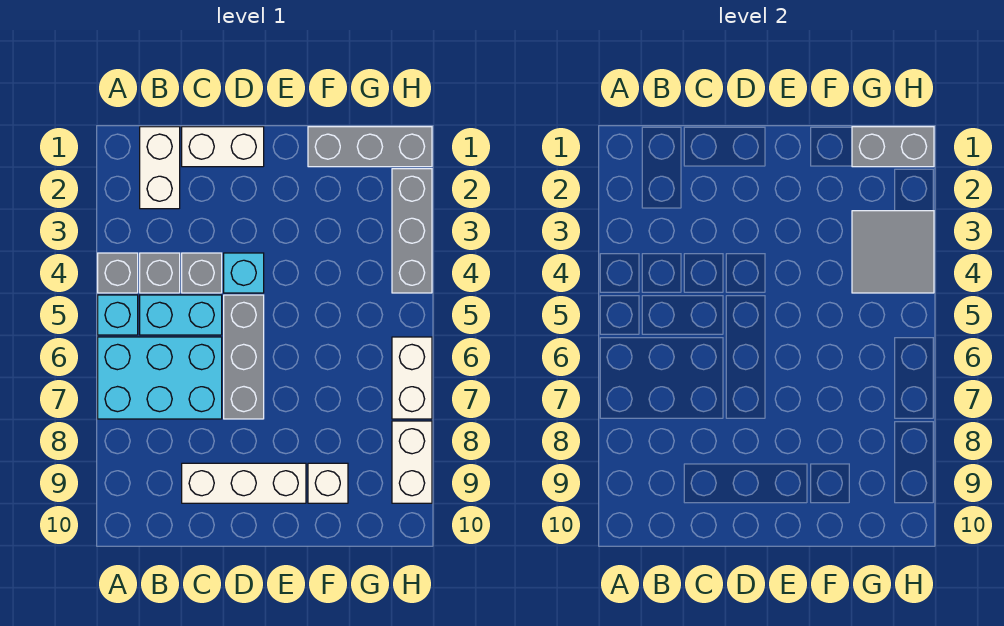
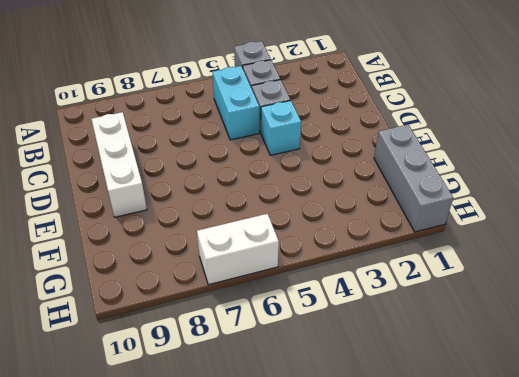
none -> cyan brick A5 level 1
none -> cyan brick A6:C7 level 1
none -> white brick B1:B2 level 1

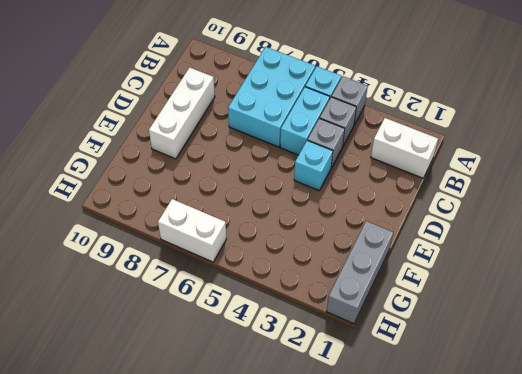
none -> white brick C1:D1 level 1
none -> grey brick D5:D7 level 1
none -> white brick F9 level 1

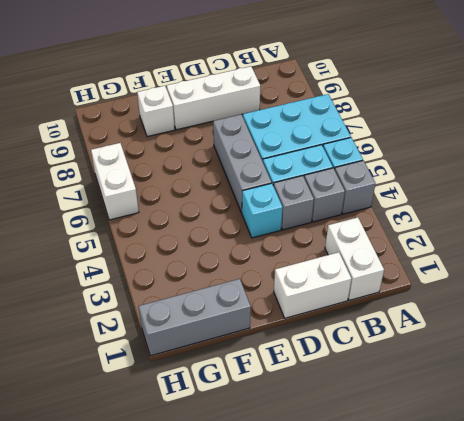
none -> grey brick H2:H4 level 1
none -> white brick H8:H9 level 1
none -> grey brick G1:H1 level 2

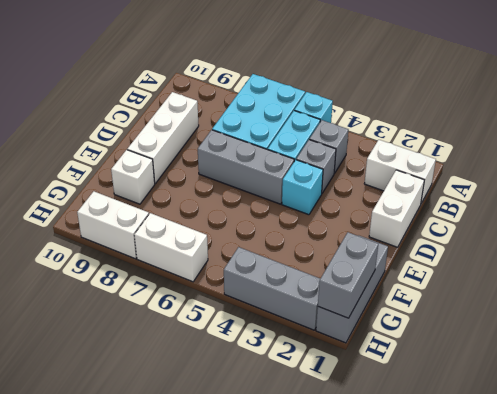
none -> grey brick A4 level 1
none -> grey tile G3:H4 level 2

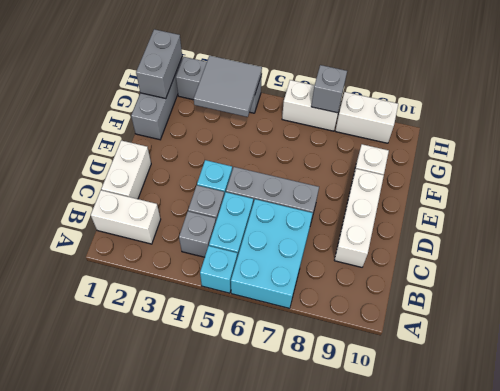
grey brick H7 level 2 -> grey brick A4 level 1

